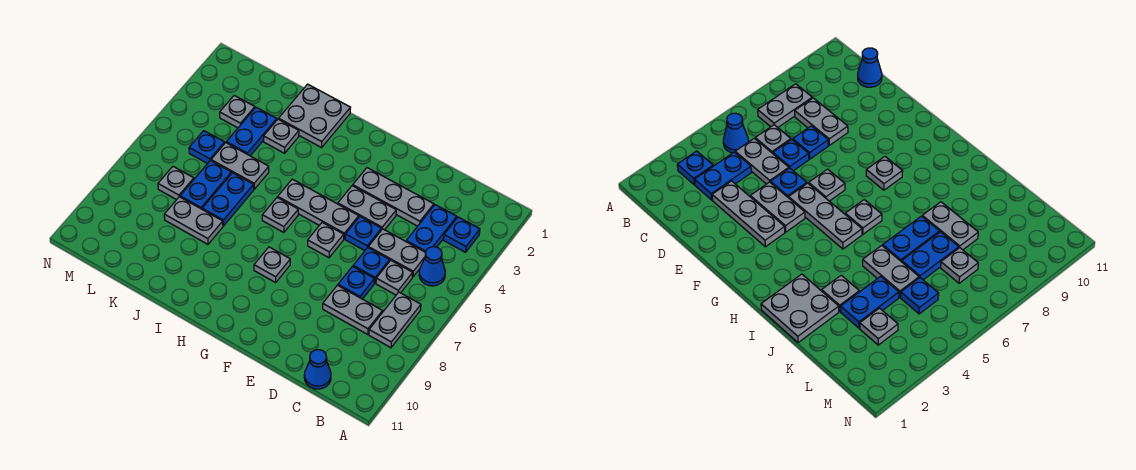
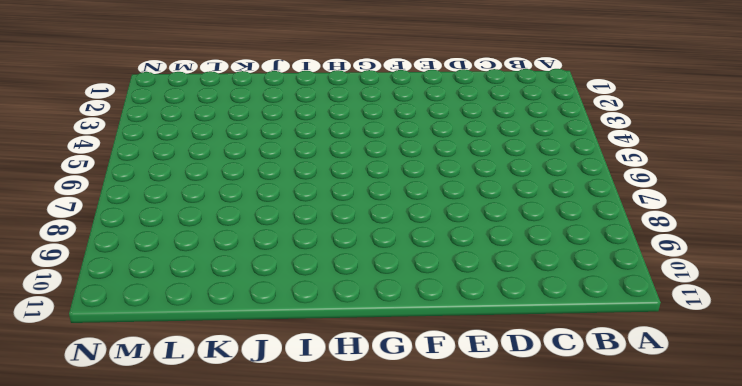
none -> blue plate B3 level 1
none -> blue cone B5 level 1
none -> grey plate B7:B8 level 1

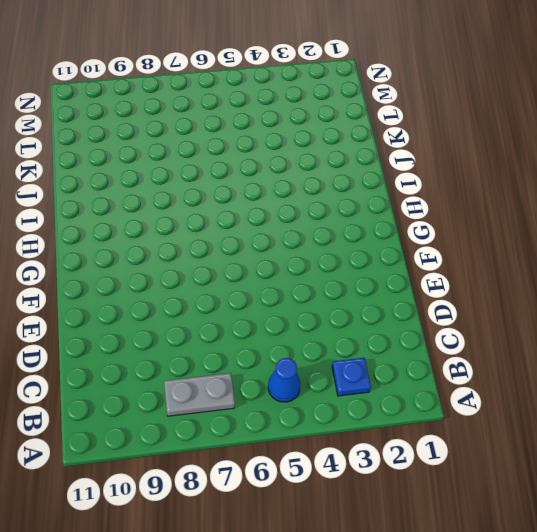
none -> blue plate C3:C4 level 1
none -> grey plate C5:D5 level 1
none -> grey plate C6 level 1

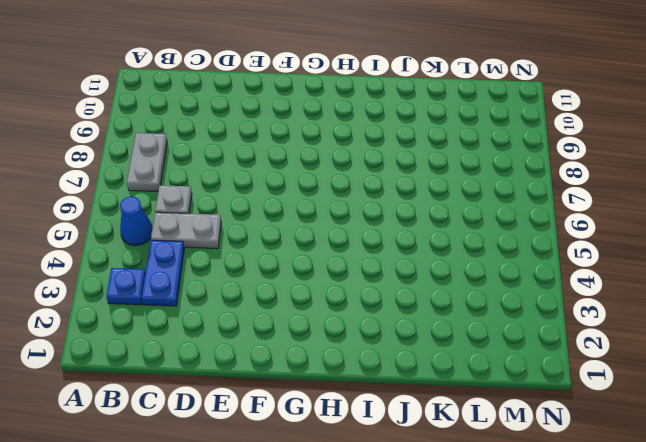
none -> grey plate C8:D8 level 1
none -> blue cone C11 level 1
none -> grey plate D3:F3 level 1

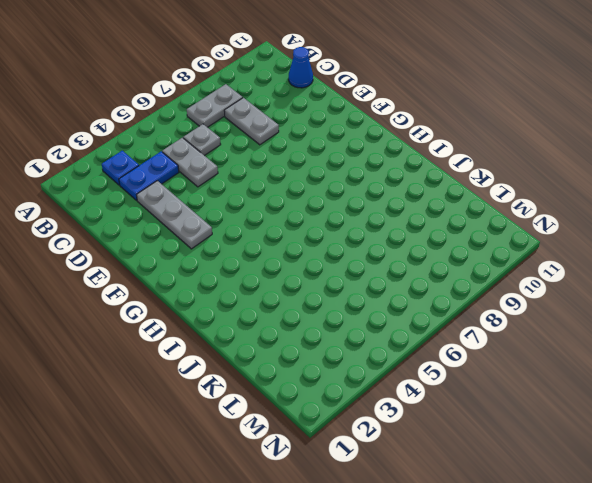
none -> blue cone B5 level 1
none -> blue plate D6 level 1
none -> blue plate D7 level 1

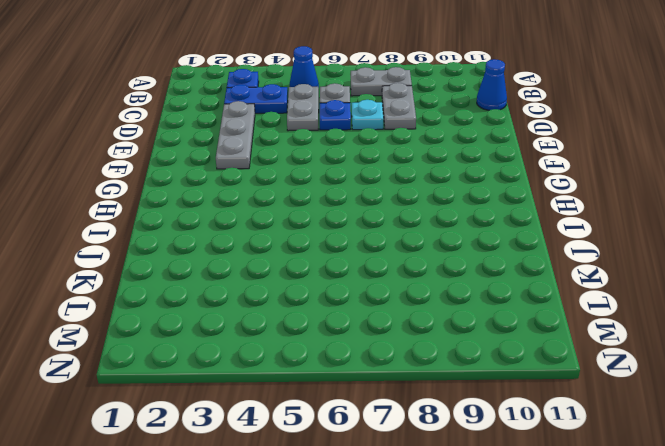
cyan plate D7 level 1 -> blue plate D7 level 1
none -> grey plate E4:F4 level 1
none -> blue plate E5 level 1
none -> grey plate F5:H5 level 1

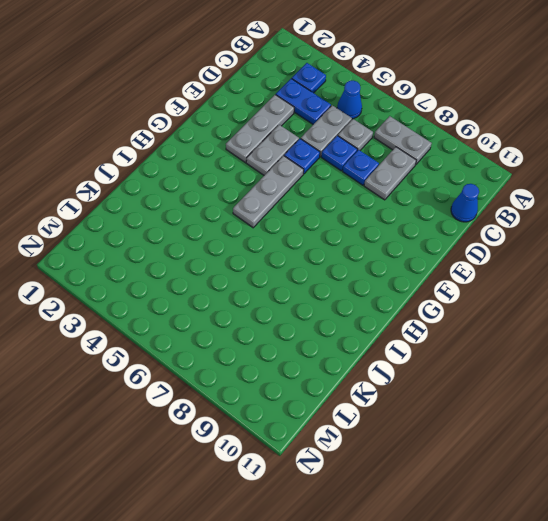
none -> grey plate F6 level 1
none -> grey plate G8 level 1
none -> grey plate H6 level 1

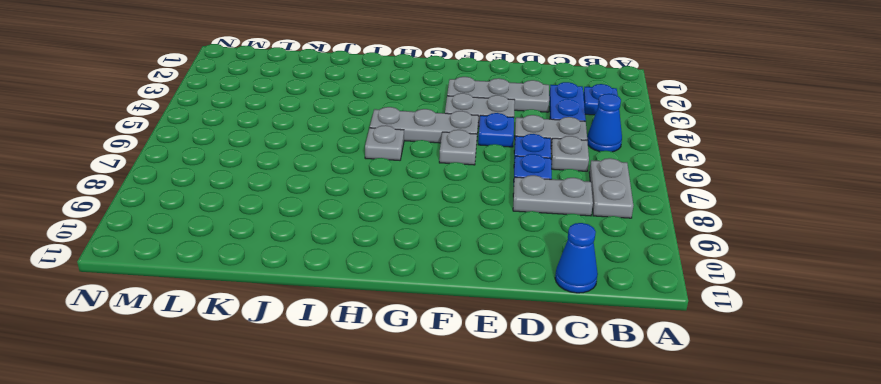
none -> grey plate G8 level 1
none -> grey plate I1:J2 level 1
none -> grey plate J3 level 1

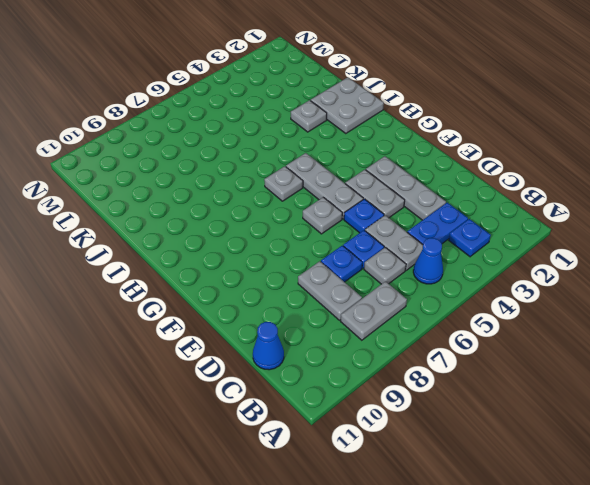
none -> grey plate G8 level 1
none -> grey plate J5:K5 level 1
none -> blue plate J6:J7 level 1

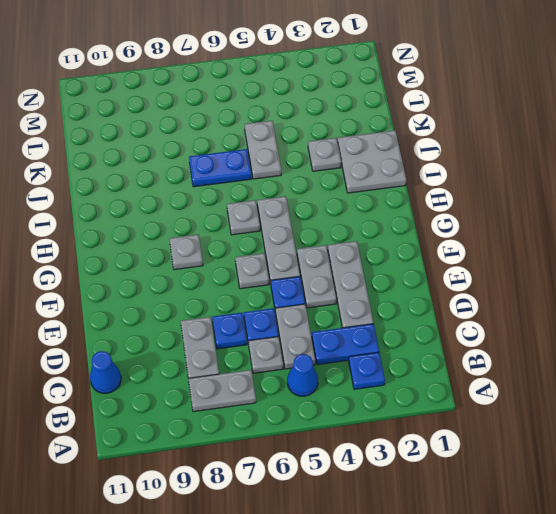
none -> grey plate J8:K8 level 1
none -> blue plate K3:K4 level 1
none -> blue plate K6:K7 level 1

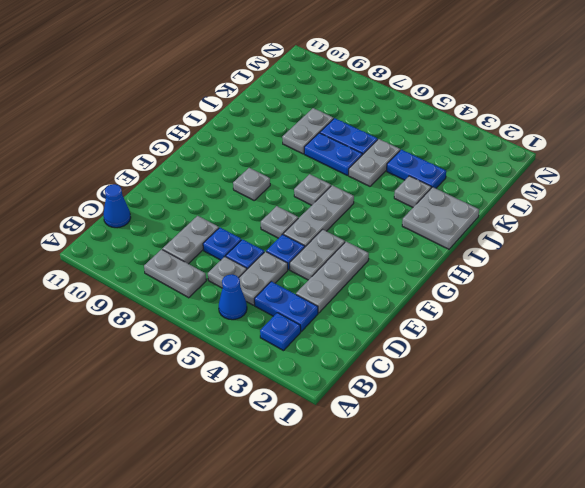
none -> grey plate L3 level 1
none -> blue plate L5 level 1
none -> grey plate L7 level 1

